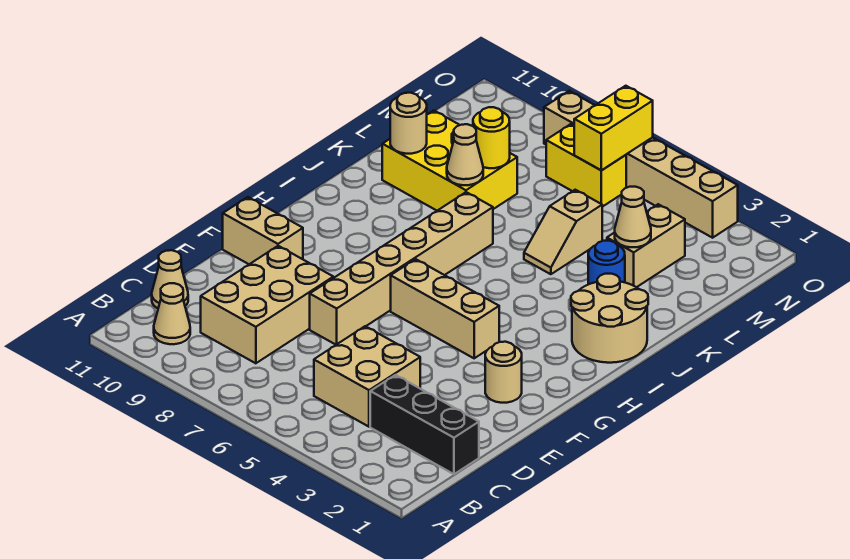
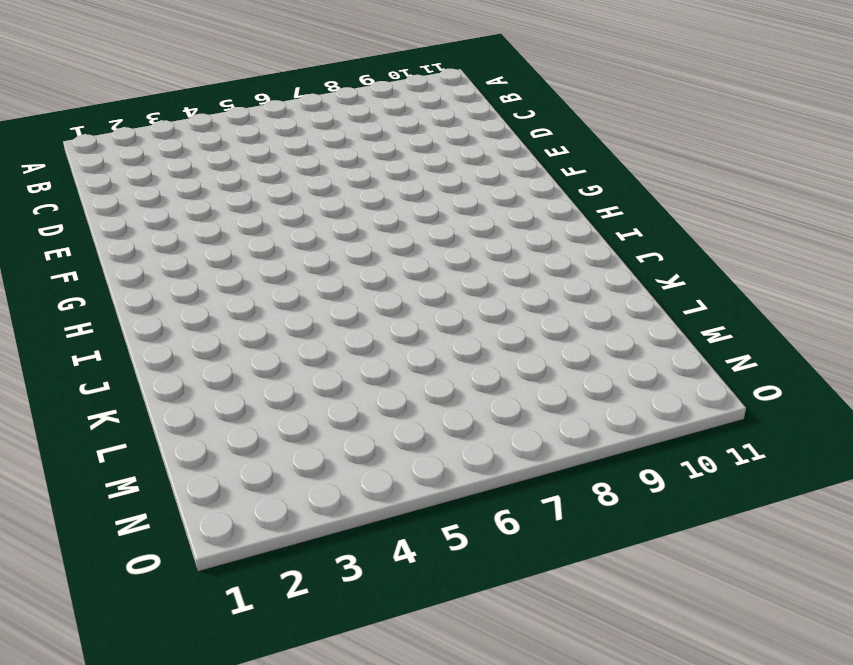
none -> tan cone B10 level 1
none -> black brick C1:C3 level 1
none -> tan brick C4:D5 level 1

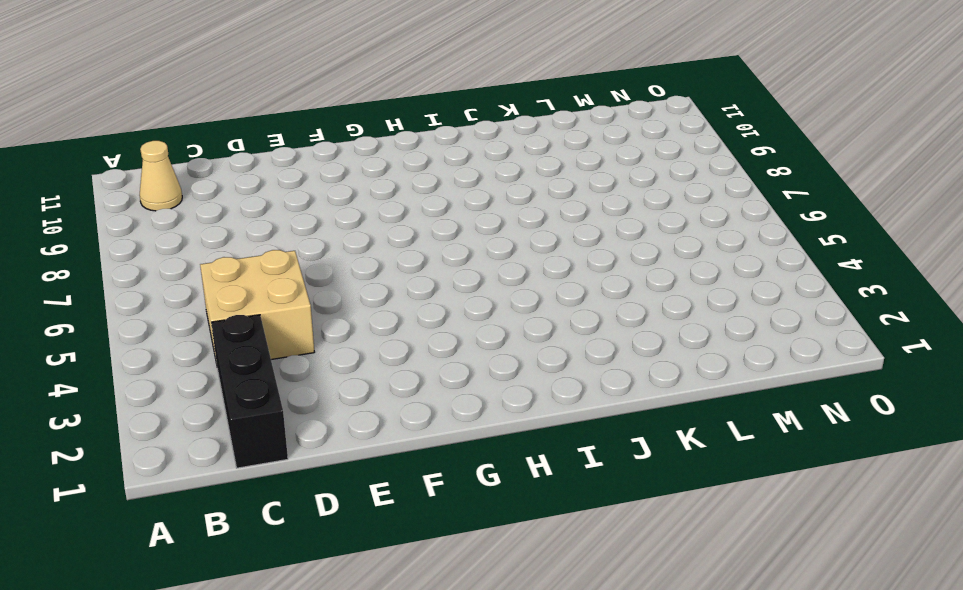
none -> tan brick C8:E9 level 1
none -> tan cone C11 level 1
none -> tan brick E7:J7 level 1

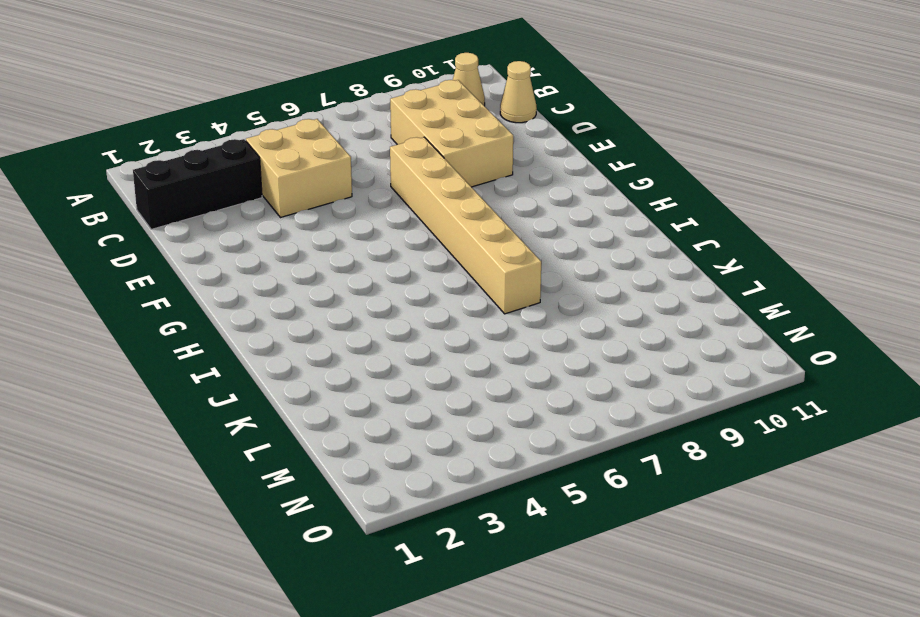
none -> tan round brick F2 level 1
none -> tan brick F10:F11 level 1
none -> tan brick G4:G6 level 1

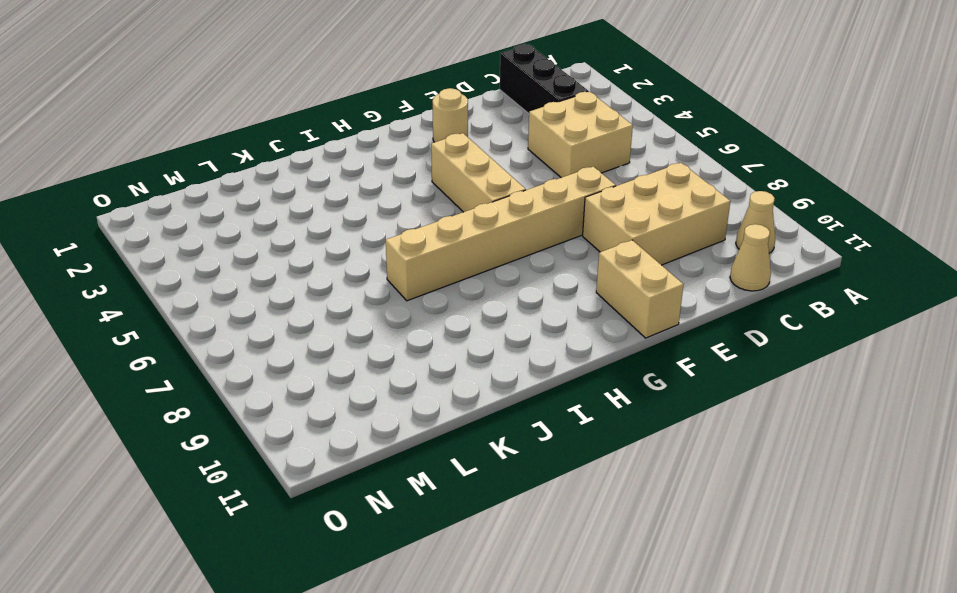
none -> tan round brick I1:J2 level 1
none -> blue round brick K3 level 1
none -> tan slope K5:L5 level 1 top L

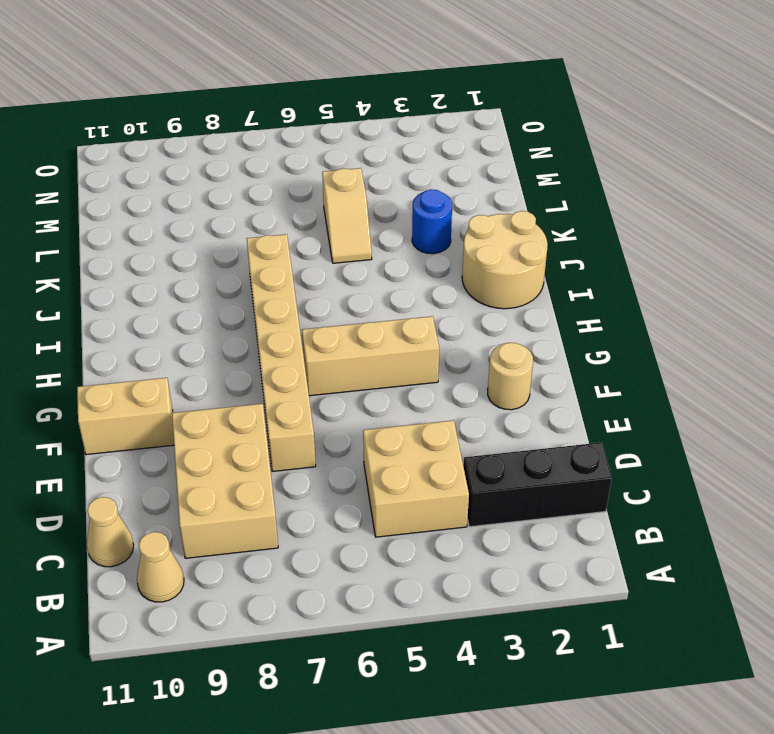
none -> yellow brick K8:L10 level 1
none -> tan brick L3:M3 level 1
none -> yellow brick N6:N7 level 1

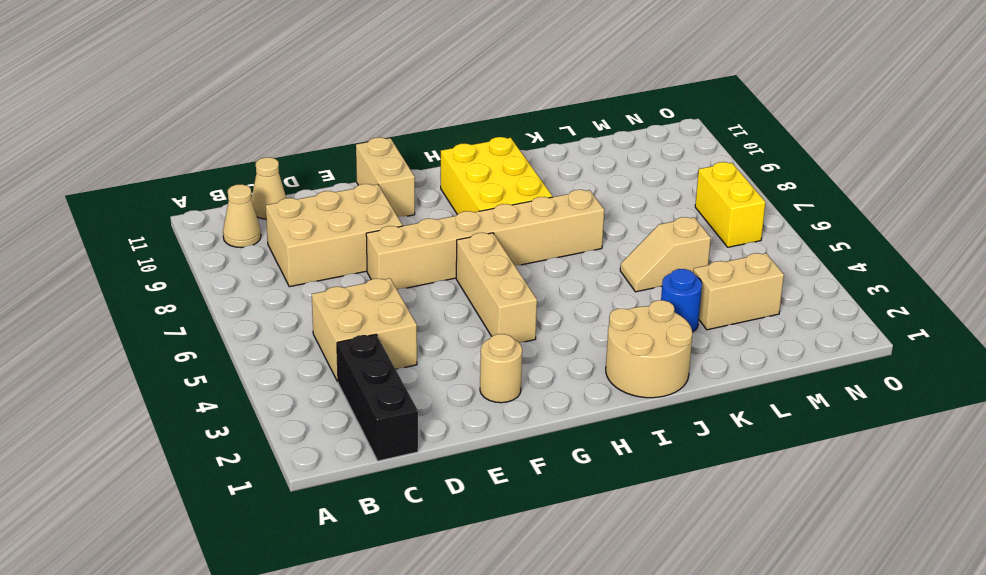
yellow brick H8:I10 level 1 -> yellow brick K8:L10 level 1
none -> tan brick O3:O8 level 1
none -> tan cone K8 level 2
none -> tan round brick K10 level 2

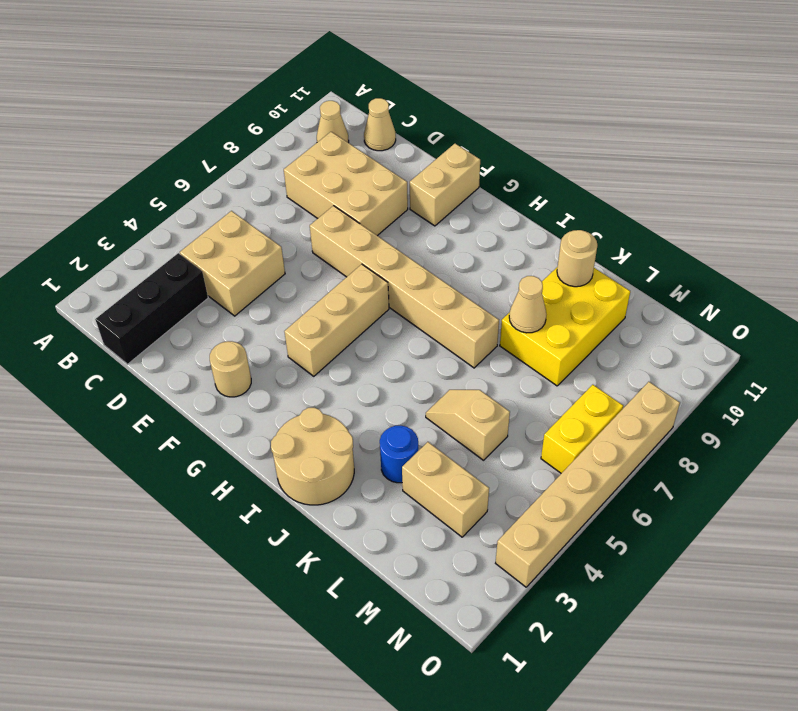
none -> tan cone L3 level 2
none -> yellow round brick L8 level 2
none -> yellow brick N6:O6 level 2

